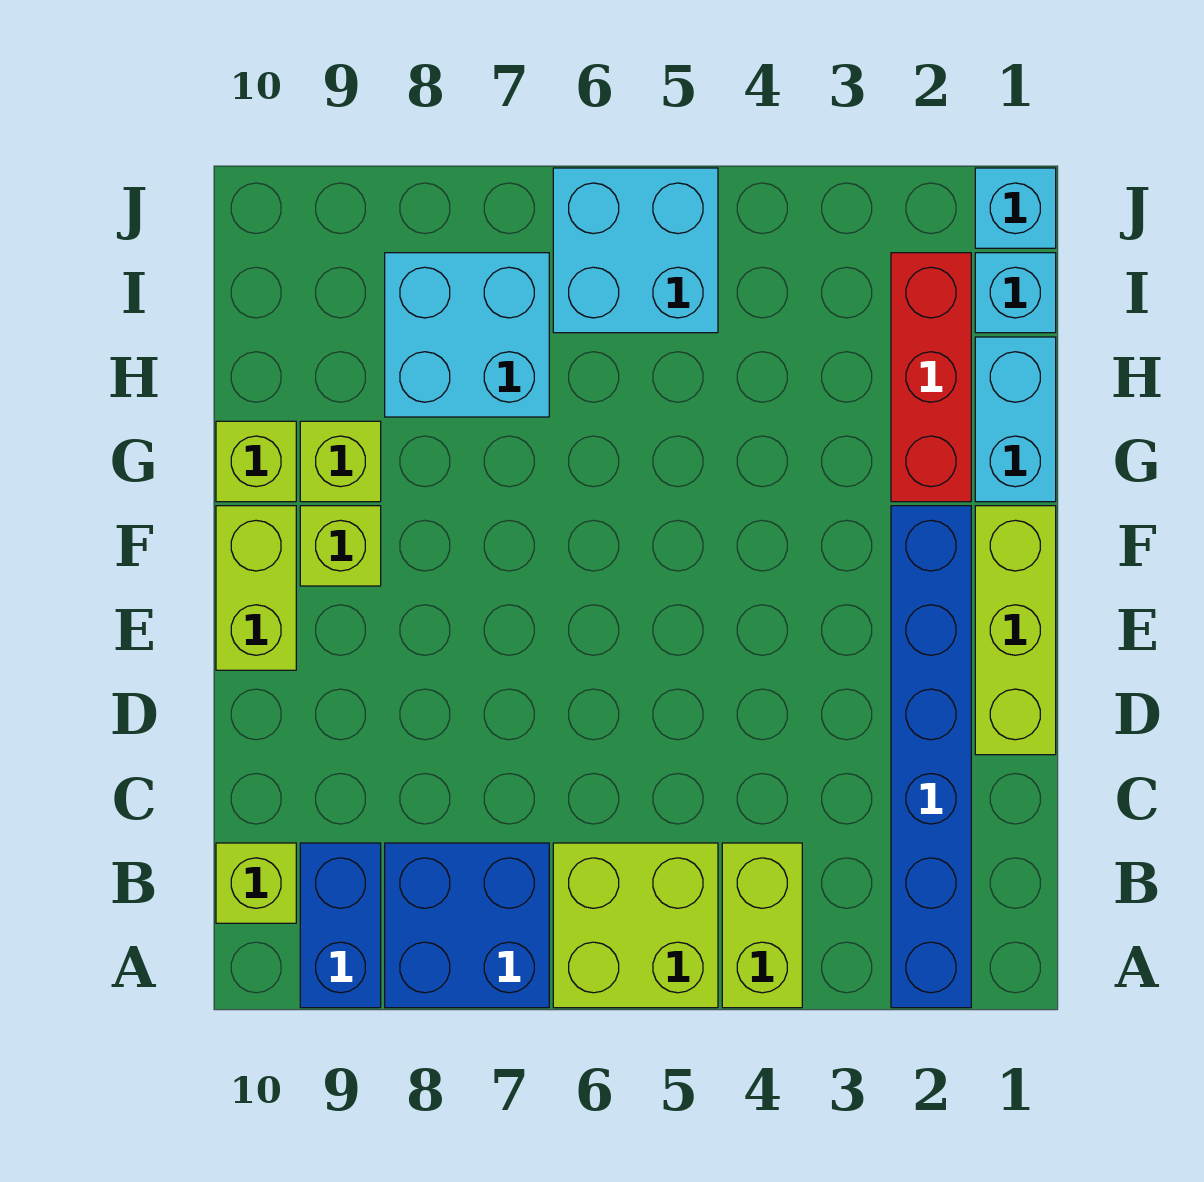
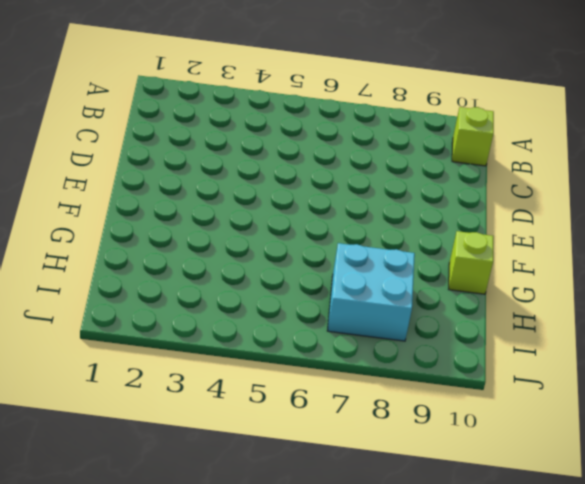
none -> blue brick A2:F2 level 1
none -> lime brick A4:B4 level 1
none -> lime brick A5:B6 level 1

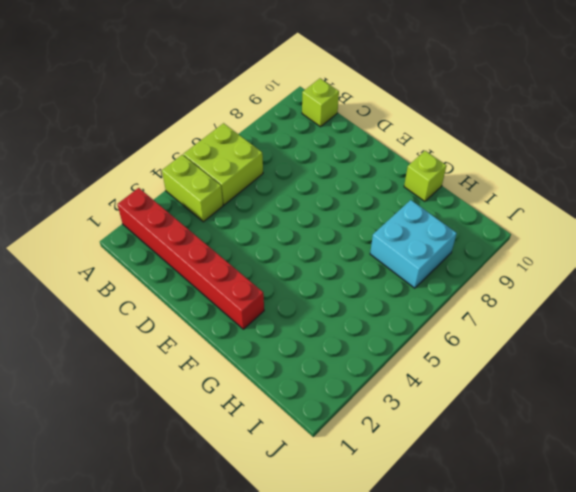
red brick A2:F2 level 1 -> blue brick A2:F2 level 1
none -> blue brick A7:B8 level 1
none -> blue brick A9:B9 level 1
none -> lime brick D1:F1 level 1

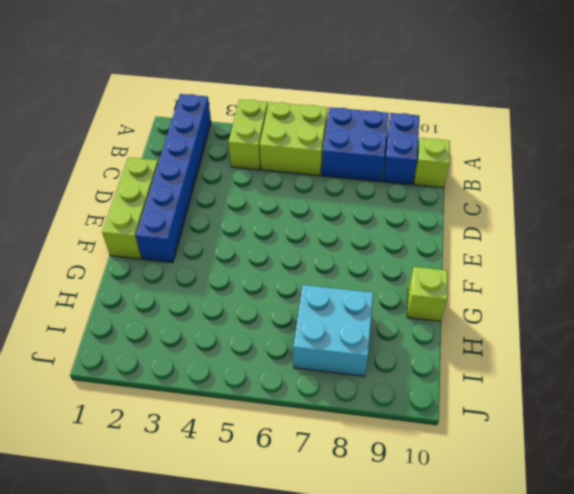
none -> lime brick E10:F10 level 1
none -> lime brick F9 level 1
none -> cyan brick G1:H1 level 1

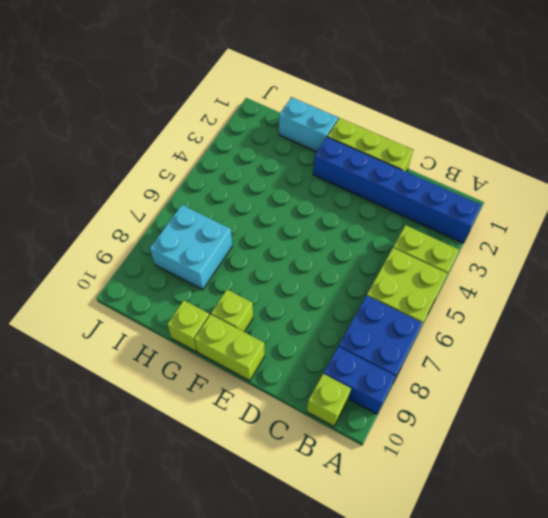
none -> red brick G2:I2 level 1
none -> lime brick G9 level 1
none -> cyan brick I1 level 1

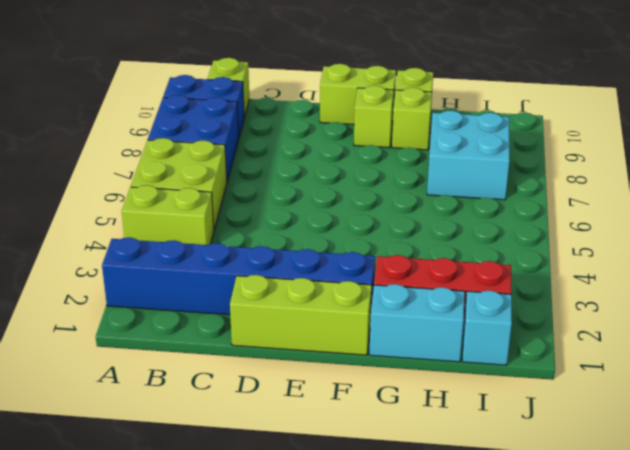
none -> cyan brick I5:J6 level 1
none -> cyan brick J1 level 1

